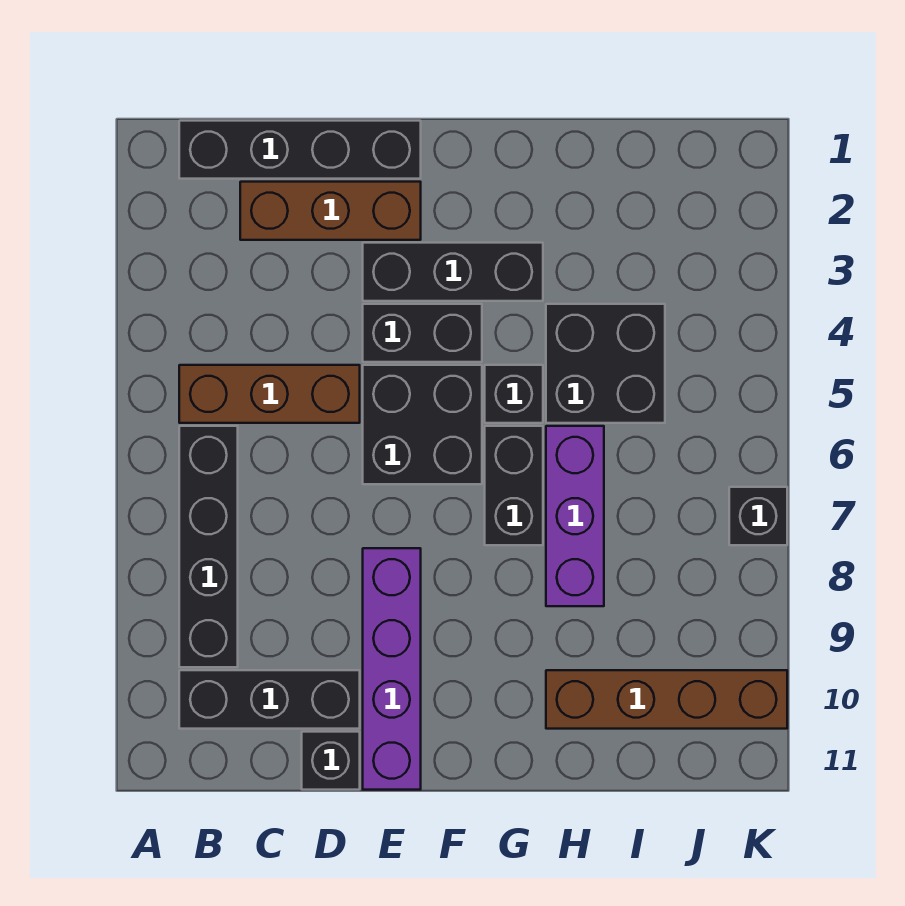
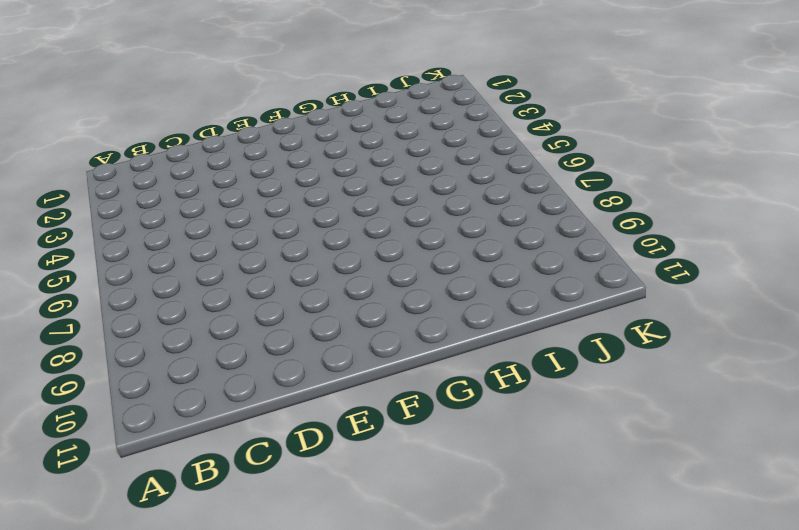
none -> black brick B1:E1 level 1
none -> brown brick B5:D5 level 1
none -> black brick B6:B9 level 1

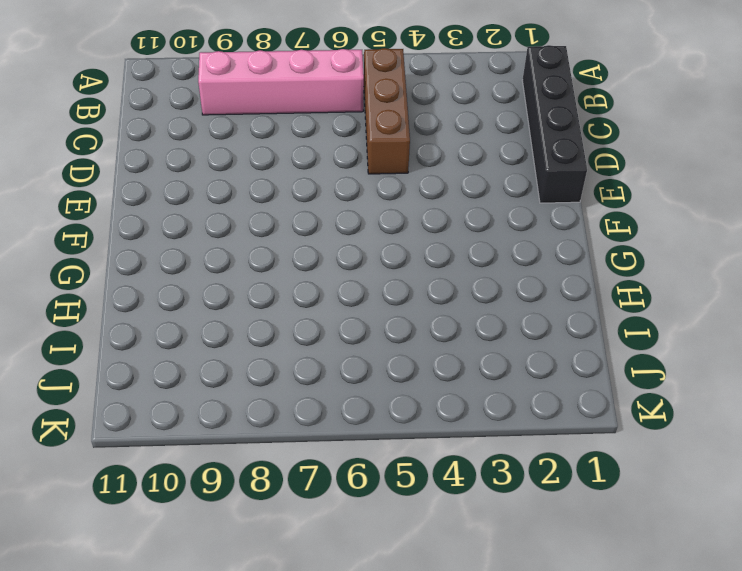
pink brick B6:B9 level 1 -> black brick B6:B9 level 1
none -> black brick B10:D10 level 1
none -> brown brick C2:E2 level 1
none -> black brick D11 level 1

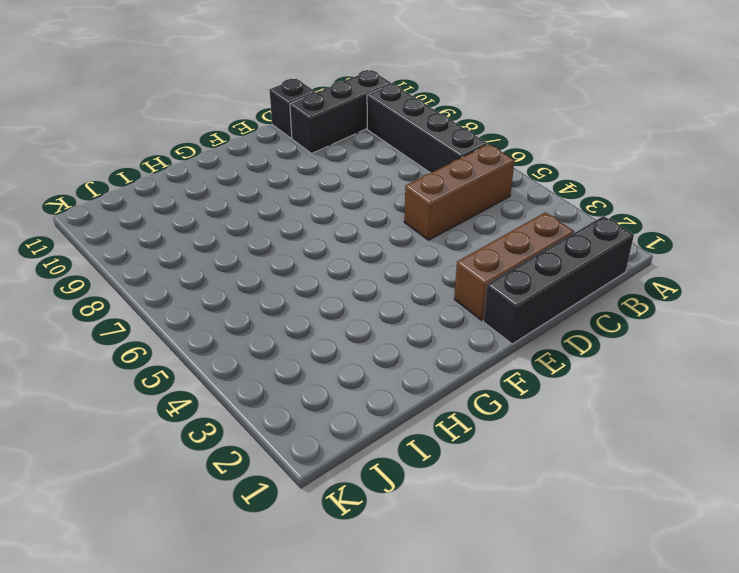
none -> black brick E3:G3 level 1
none -> black brick E4:F4 level 1
none -> black brick E5:F6 level 1

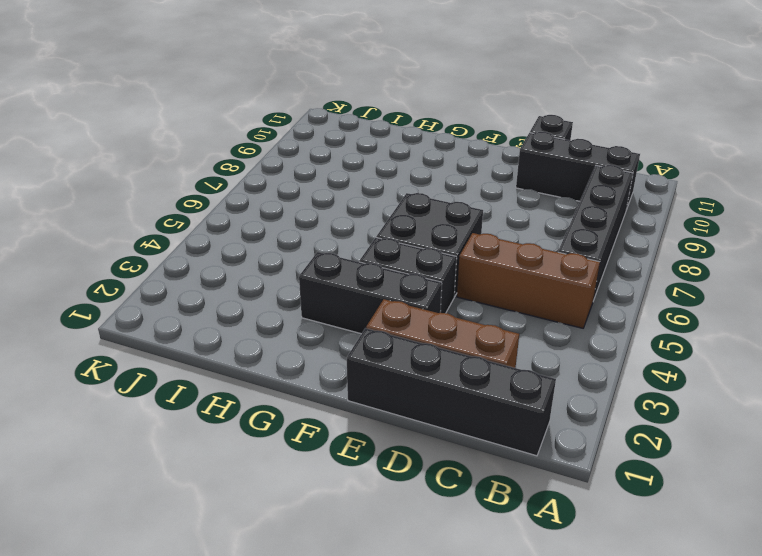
none -> purple brick E8:E11 level 1
none -> black brick G5 level 1
none -> black brick G6:G7 level 1

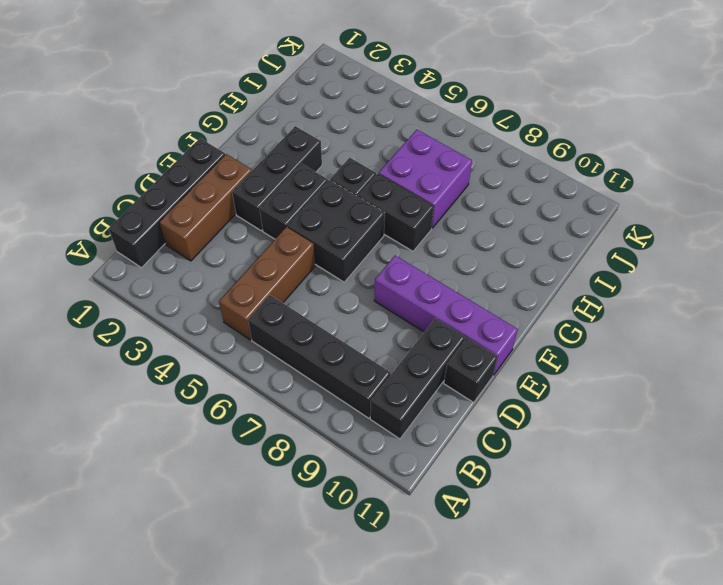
purple brick H6:I7 level 1 -> purple brick H6:H8 level 1
none -> black brick H4:I5 level 1
none -> brown brick H10:K10 level 1
none -> black brick K7 level 1

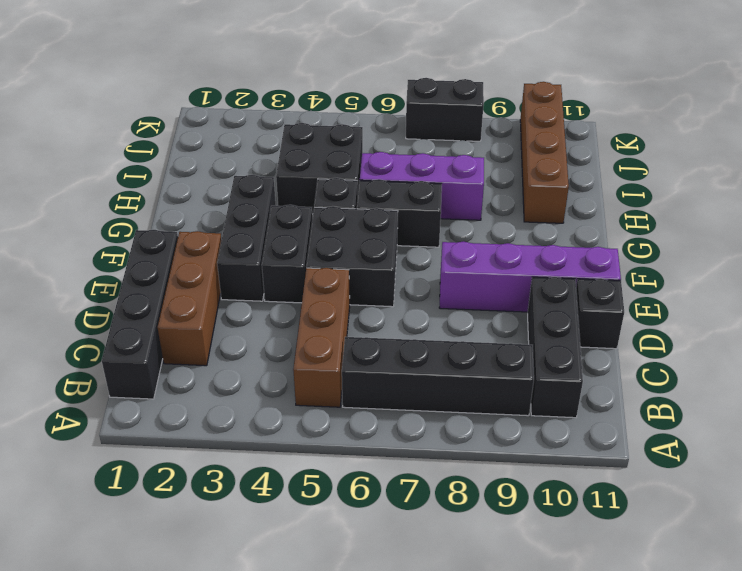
black brick K7:K8 level 1 -> black brick K7 level 1

